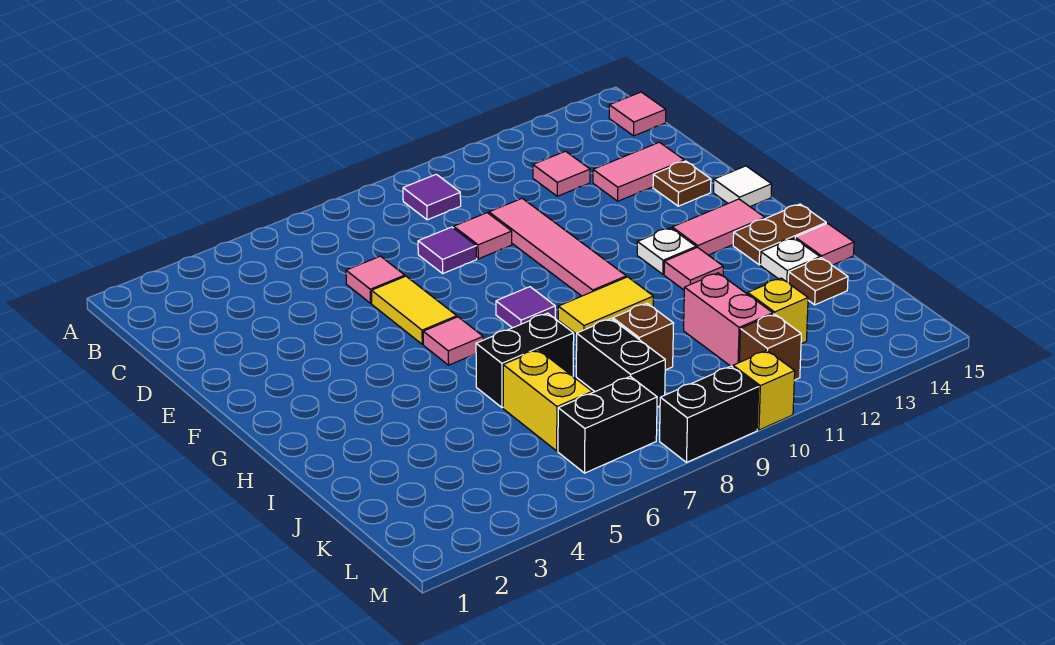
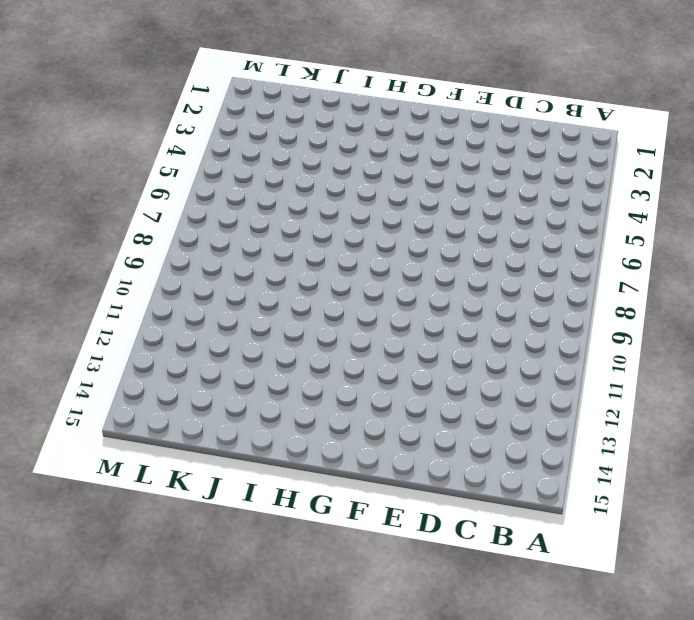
none -> purple tile B9 level 1
none -> pink tile B15 level 1
none -> pink tile C12 level 1
none -> pink tile D6 level 1

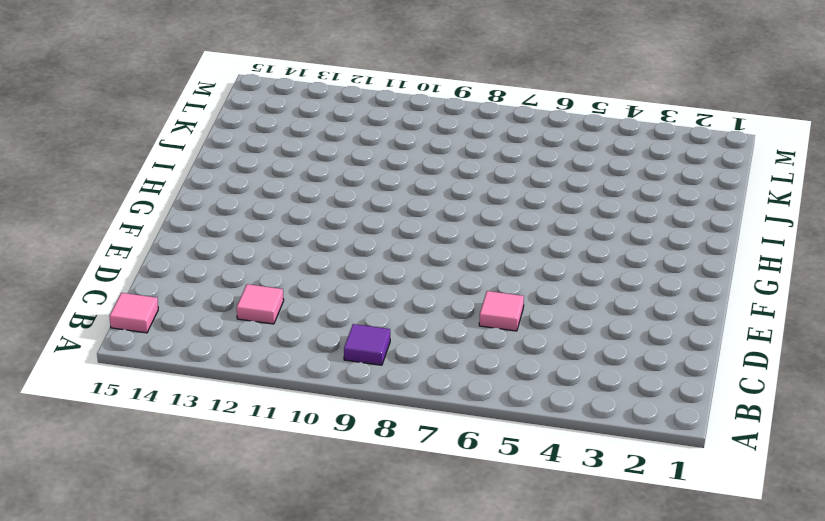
none -> purple tile D8 level 1
none -> pink tile D9 level 1
none -> pink tile D10:G10 level 1
none -> pink tile D13:D14 level 1

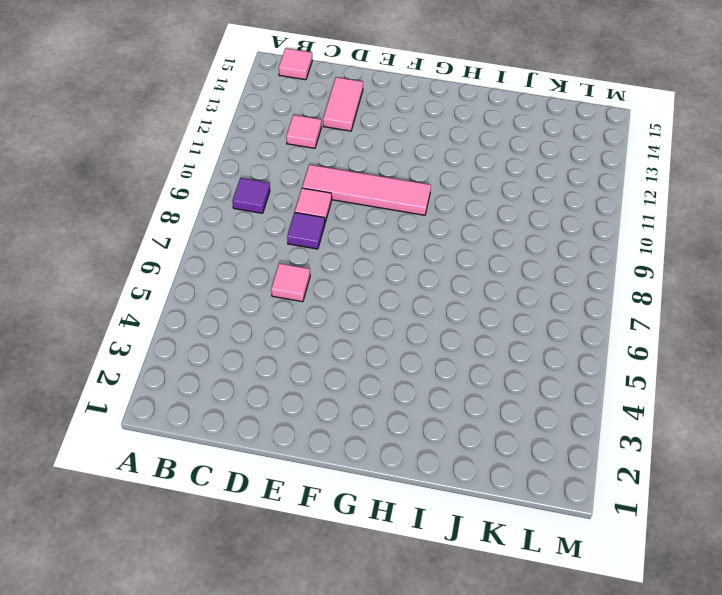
none -> yellow tile E6:F6 level 1
none -> brown plate E14 level 1
none -> white tile F15 level 1
none -> pink tile G6 level 1

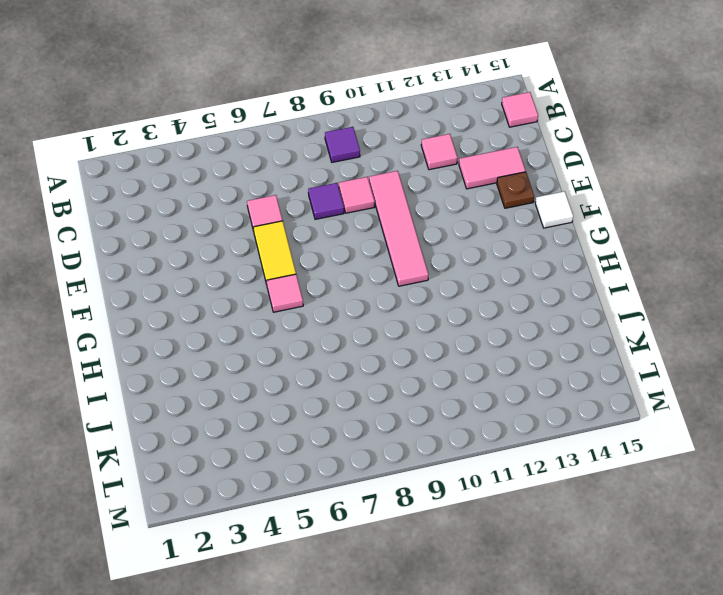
none -> purple tile G8 level 1
none -> white plate G12 level 1
none -> pink tile G13:G14 level 1
none -> yellow tile H9:H10 level 1

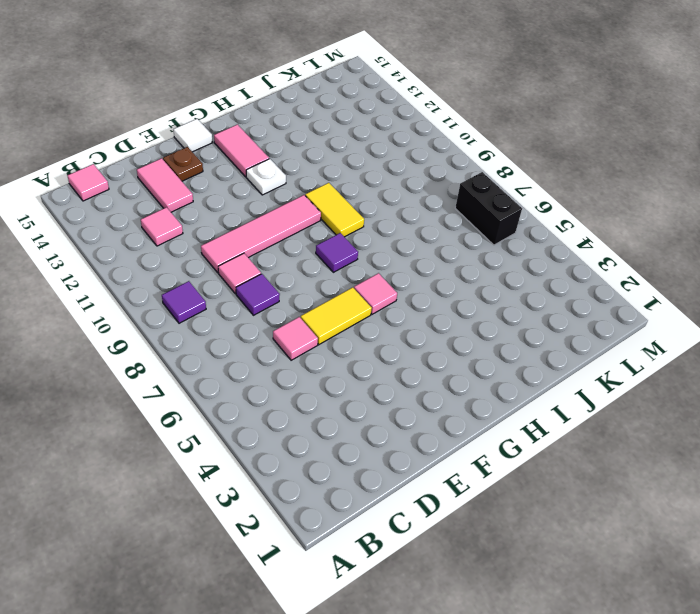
none -> pink tile H12 level 1
none -> brown plate H14:H15 level 1
none -> black brick I6:I7 level 1
none -> white plate I14 level 1

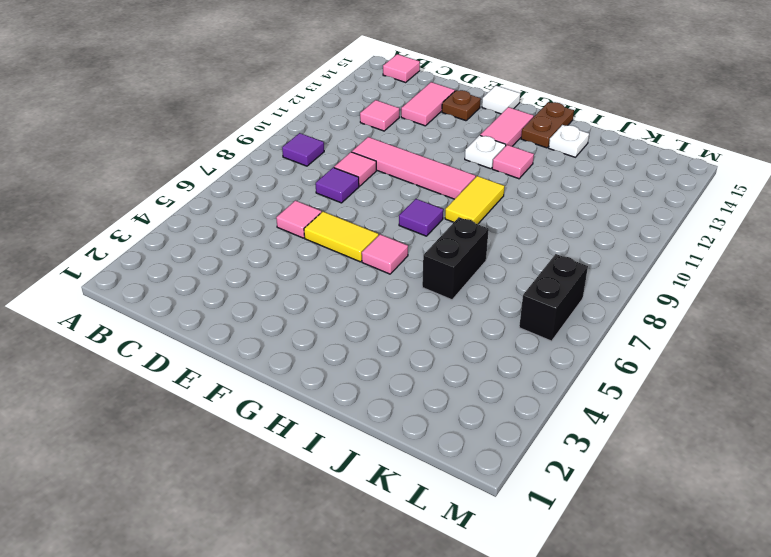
none -> pink tile I15 level 1
none -> yellow brick J6:K6 level 1
none -> black brick J8:K8 level 1
none -> brown brick J9 level 1

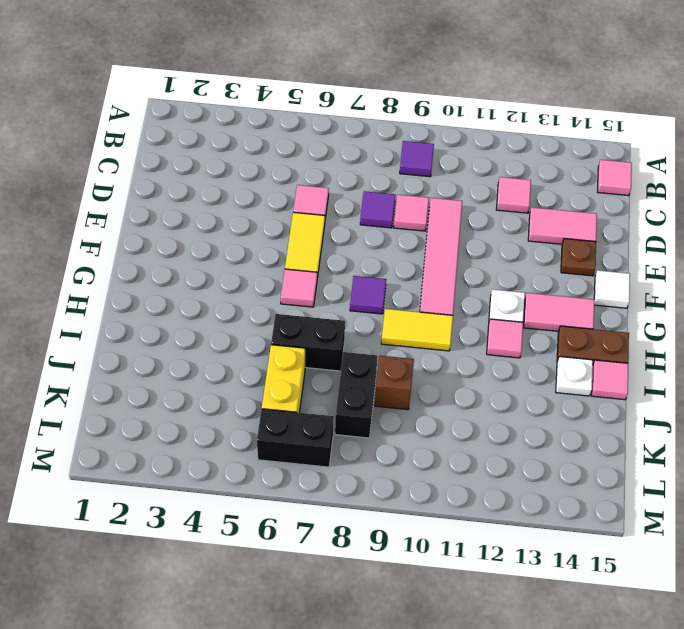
none -> pink brick J11:K11 level 1
none -> brown plate J14 level 1
none -> yellow brick K12 level 1
none -> brown brick L11 level 1

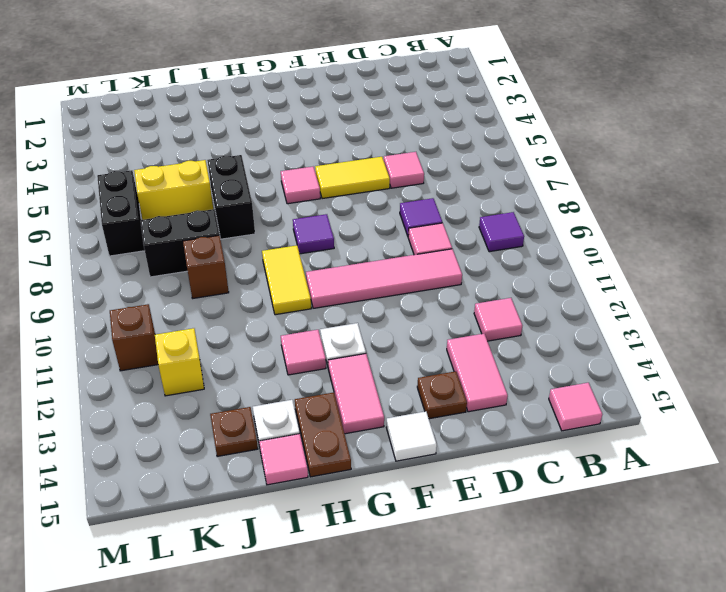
none -> pink brick J11:K11 level 1
none -> black brick M8:M9 level 1
none -> yellow brick M10 level 1

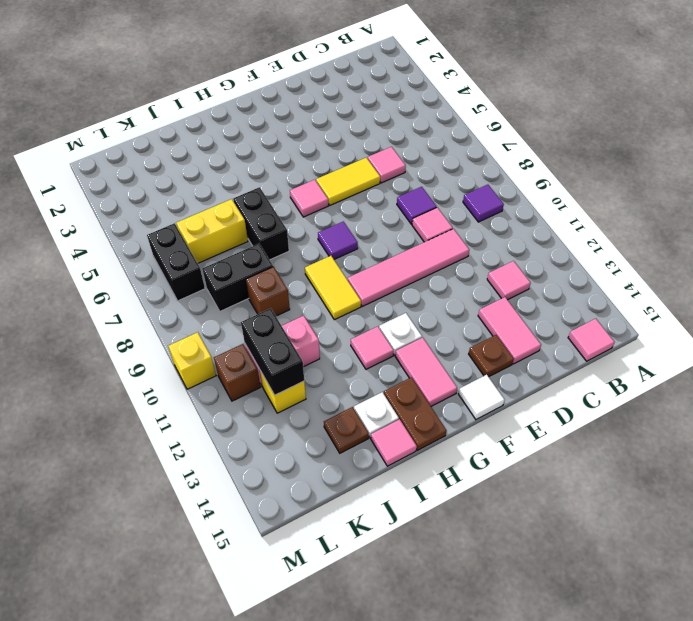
black brick K11:K12 level 2 -> black brick M8:M9 level 1

